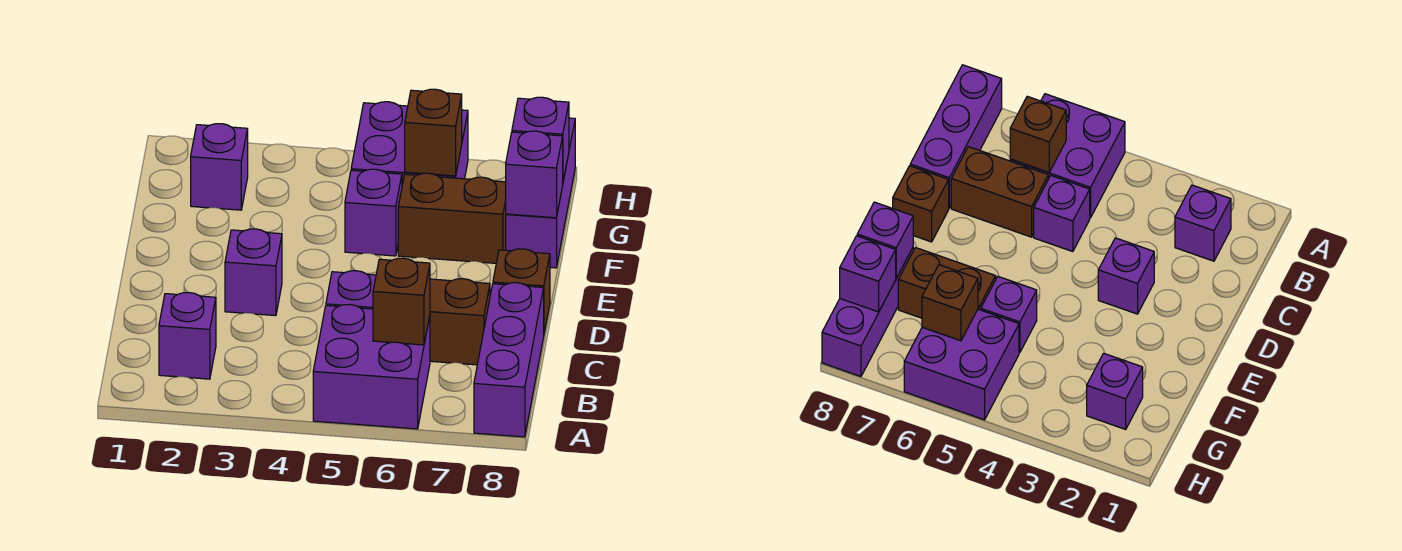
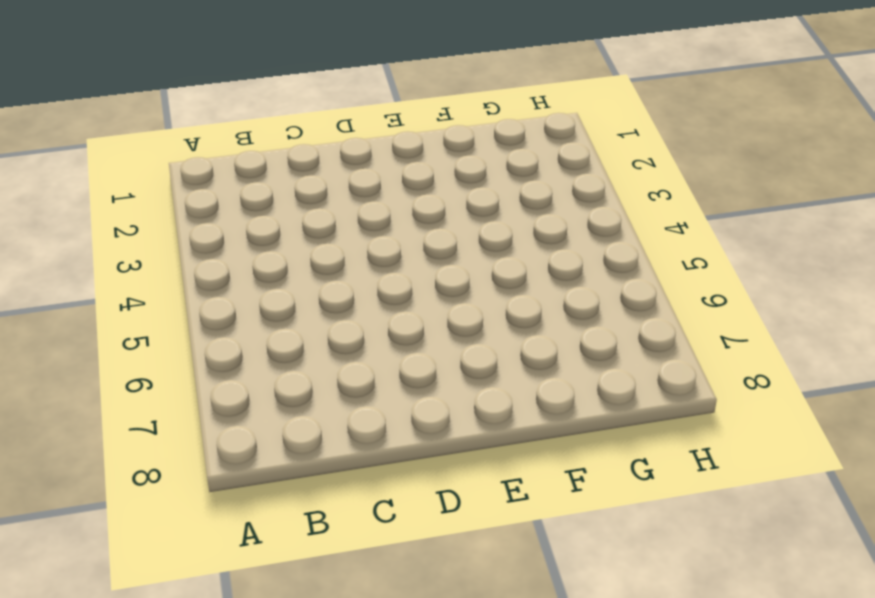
none -> purple brick A5:B6 level 1
none -> purple brick A8:C8 level 1
none -> purple brick B2 level 1

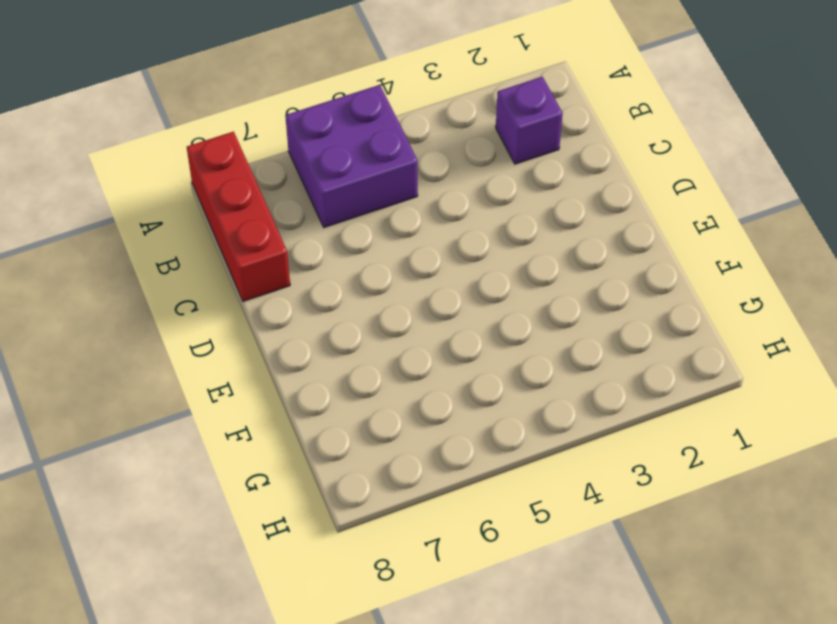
red brick A8:C8 level 1 -> purple brick A8:C8 level 1
none -> purple brick C5 level 1
none -> brown brick C6:C7 level 1
none -> purple brick D3 level 1

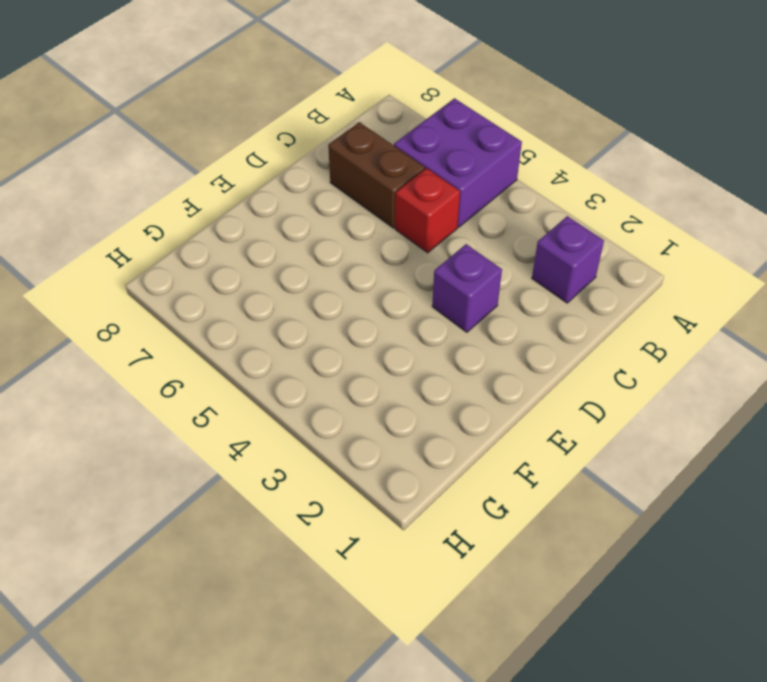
red brick C5 level 1 -> purple brick C5 level 1
none -> purple brick A8:C8 level 1
none -> brown brick D8 level 1
none -> purple brick F5 level 1

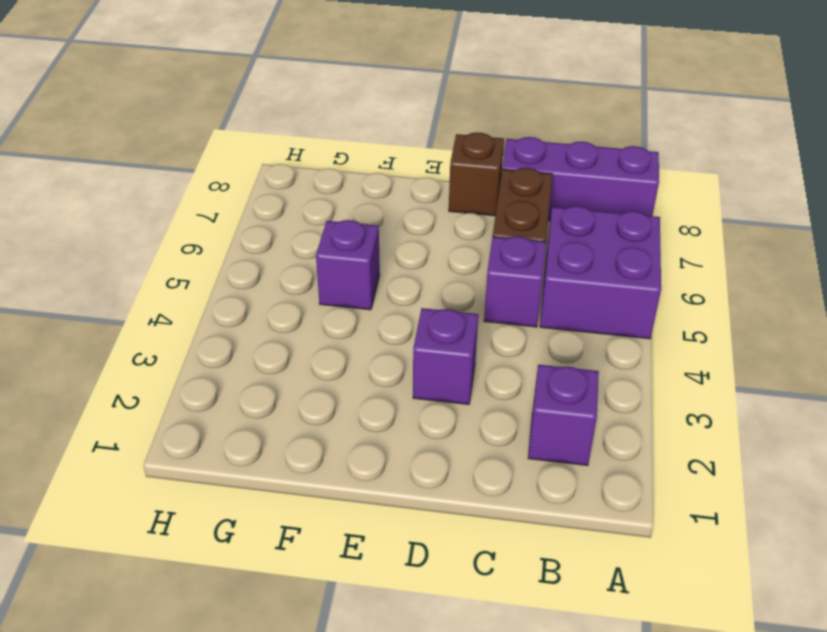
none -> brown brick F6:F7 level 1
none -> purple brick F8:H8 level 1
none -> purple brick G2 level 1

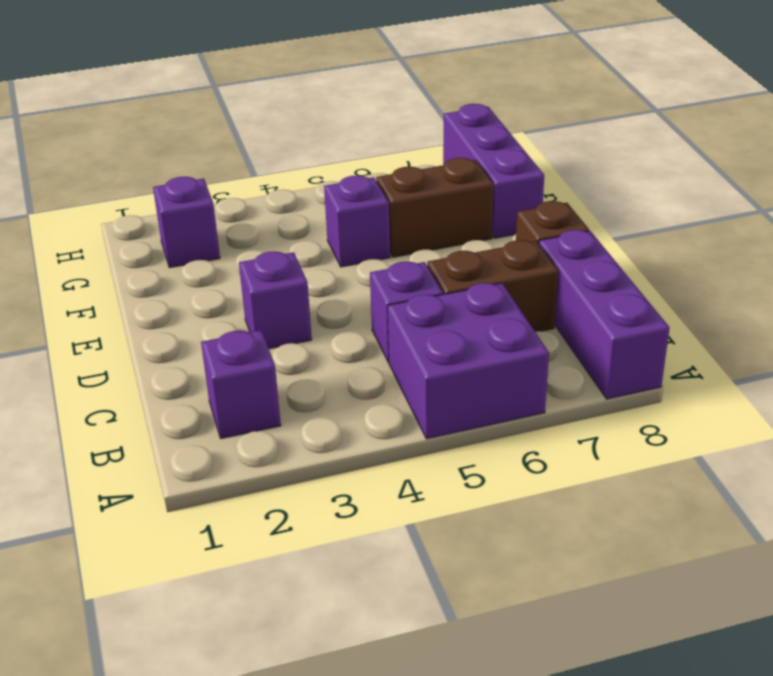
none -> purple brick G5:H6 level 1
none -> brown brick B6 level 2
none -> purple brick F8 level 2

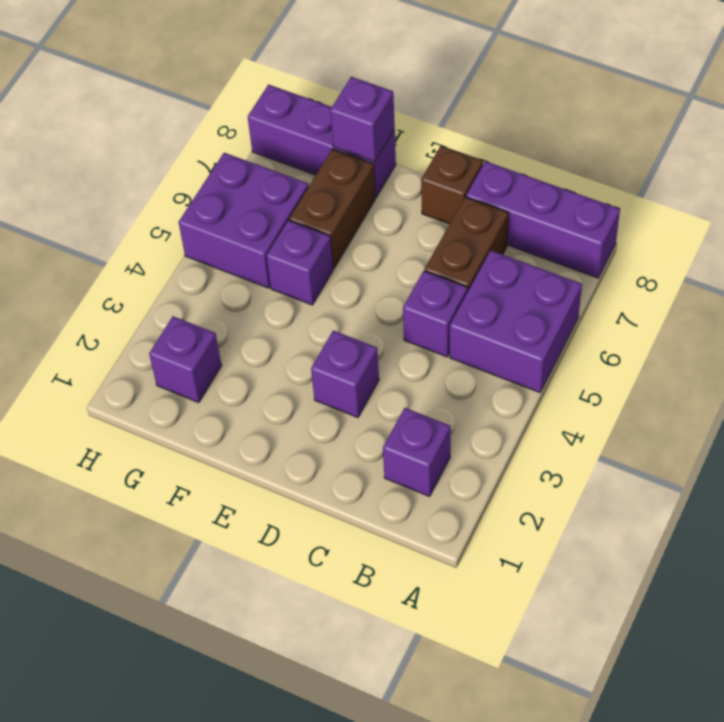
none -> brown brick B6 level 2
none -> brown brick G6 level 2
none -> purple brick G8 level 2

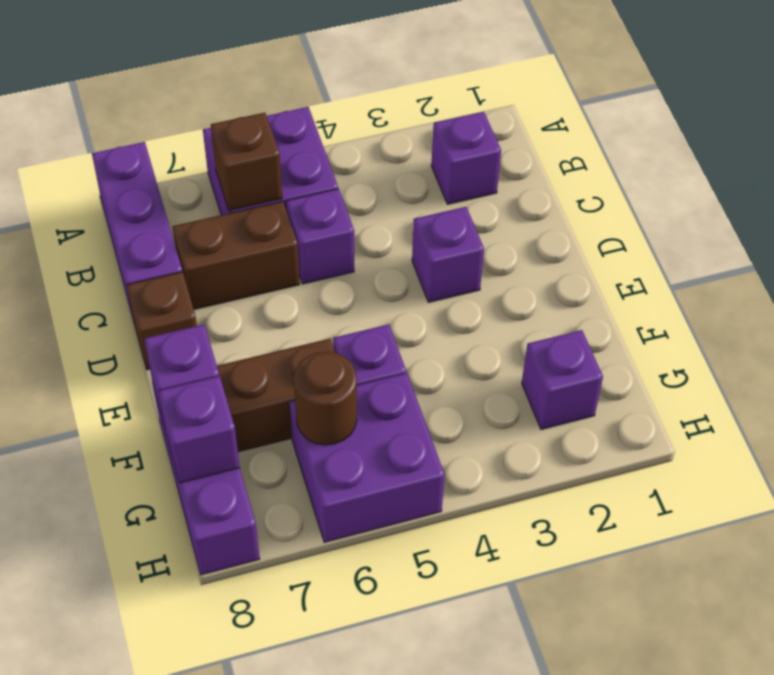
brown round brick G6 level 2 -> brown brick G6 level 2

